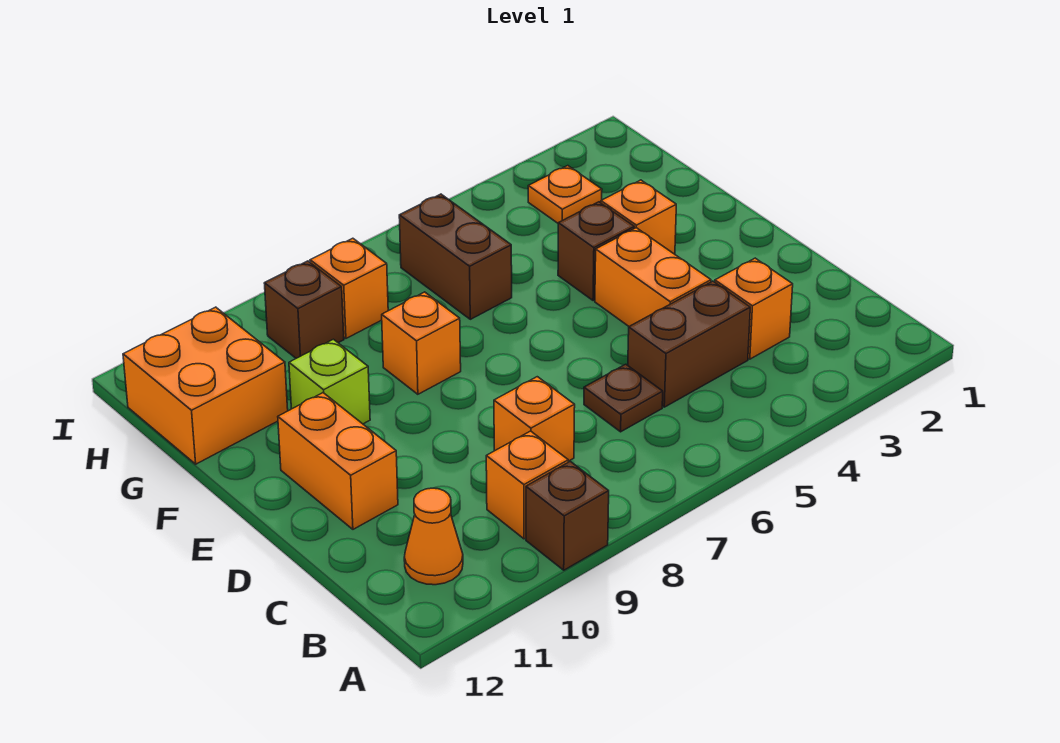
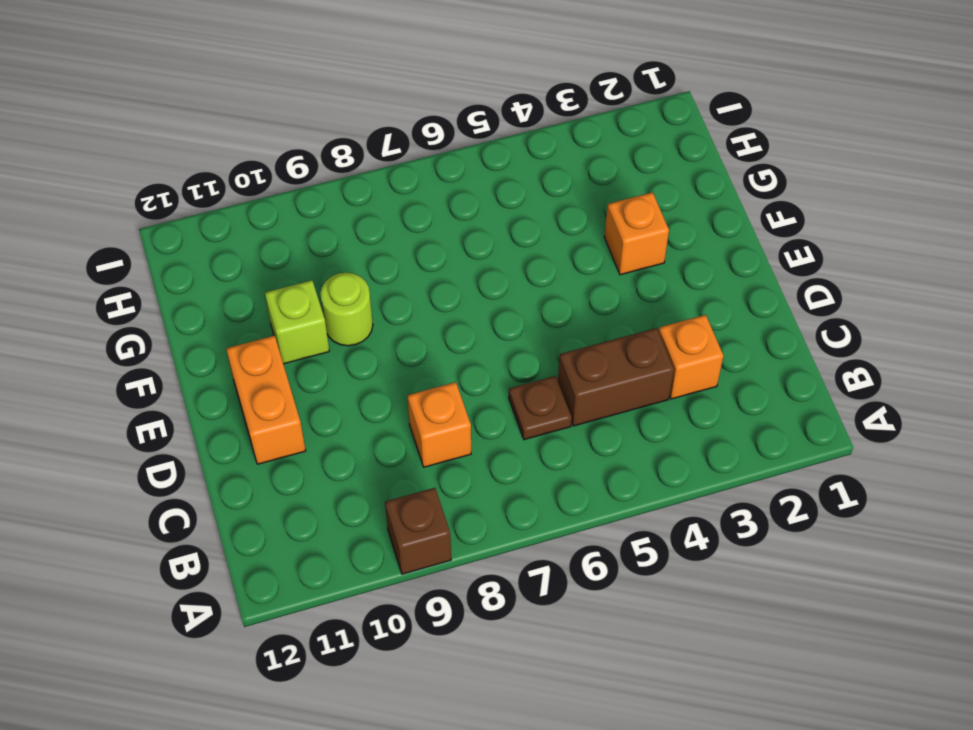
lime round brick F9 level 1 -> none
none -> orange brick B9 level 1
none -> orange cone B11 level 1
none -> orange brick D4:E4 level 1

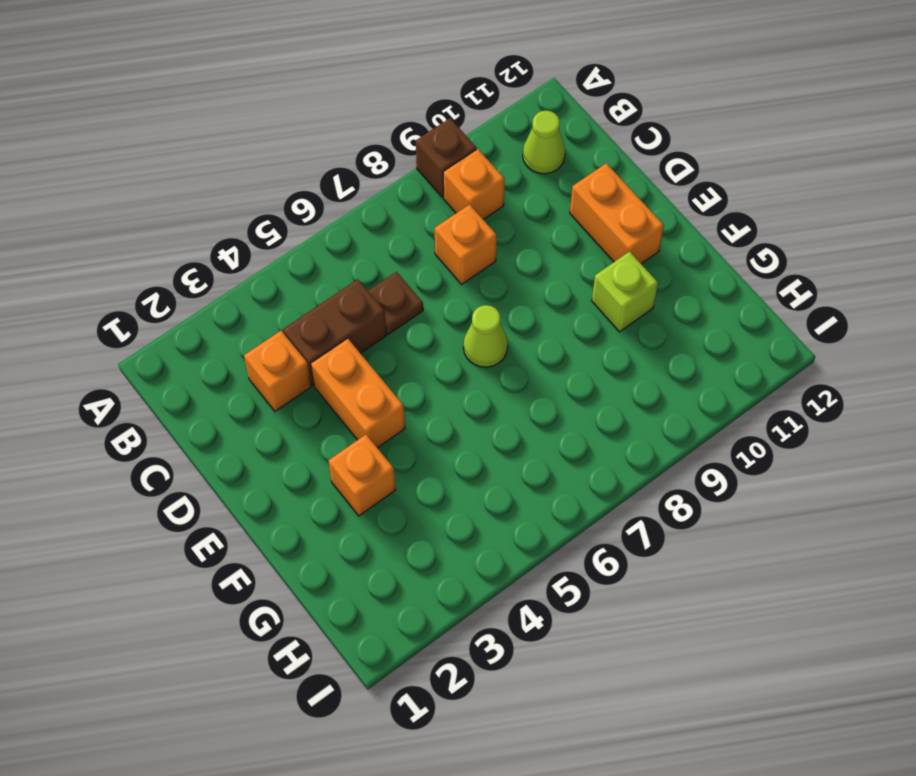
lime cone B11 level 1 -> orange cone B11 level 1
lime cone E7 level 1 -> none
none -> brown brick F4 level 1
none -> orange brick F8 level 1
none -> brown brick G6:H6 level 1

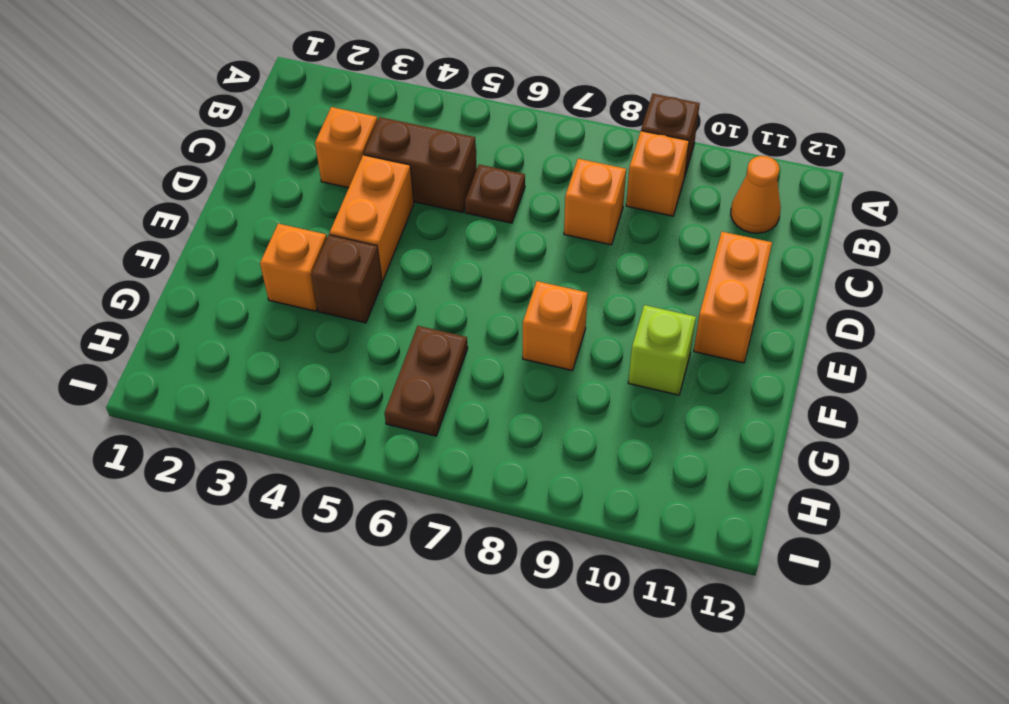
brown plate G6:H6 level 1 -> brown brick G6:H6 level 1
none -> orange brick G11:H12 level 1
none -> orange plate H3 level 1
none -> orange brick H8 level 1

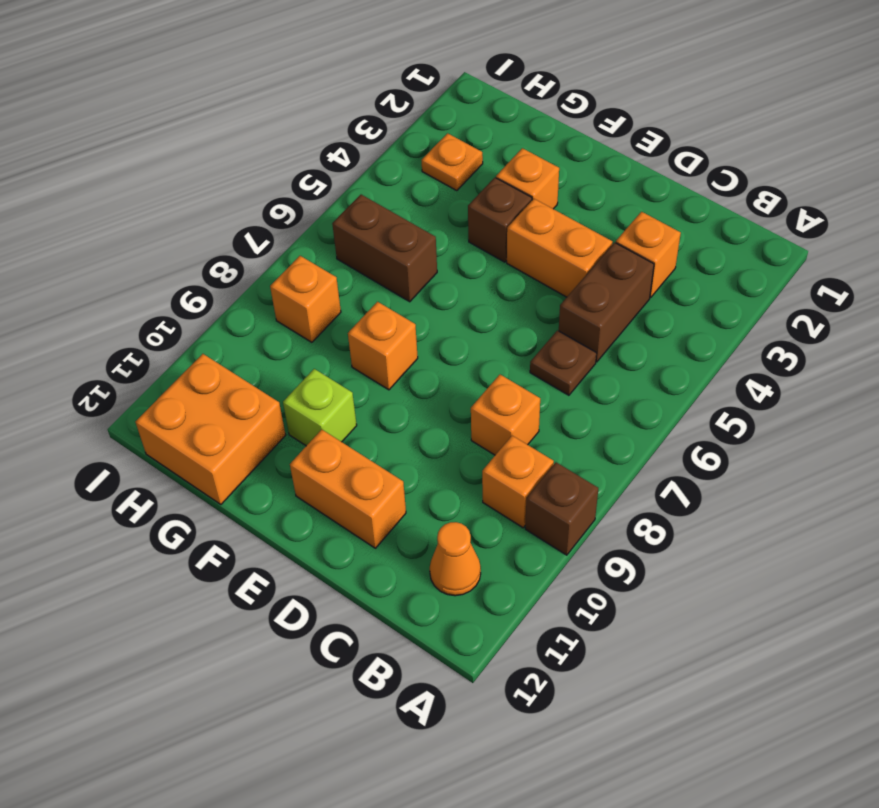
none -> brown brick H9 level 1

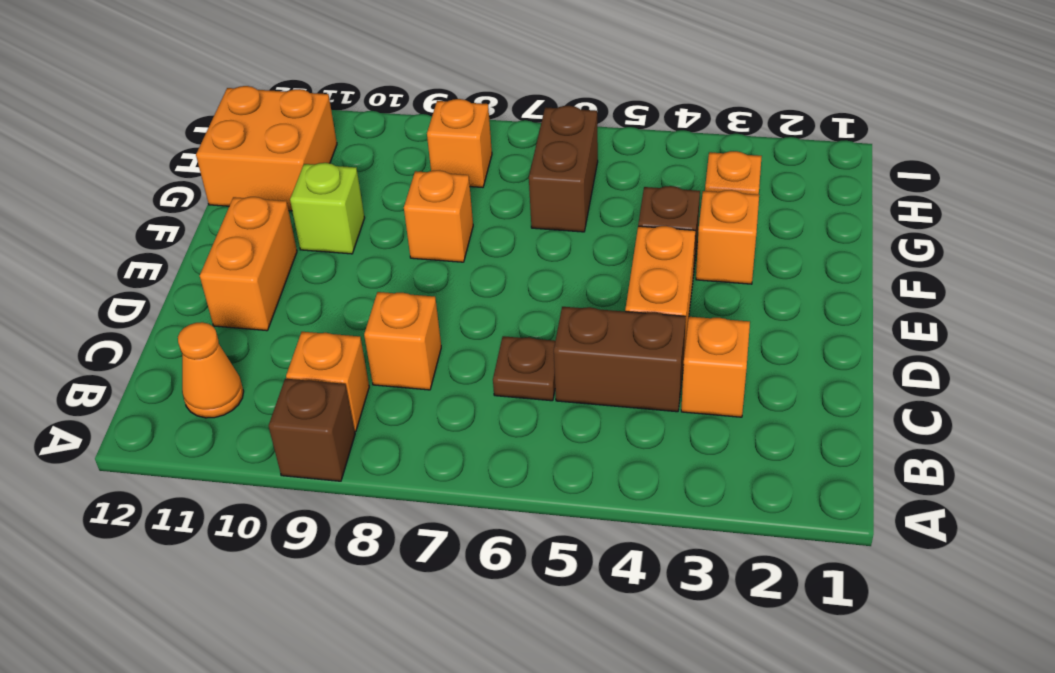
none -> brown brick H9 level 1

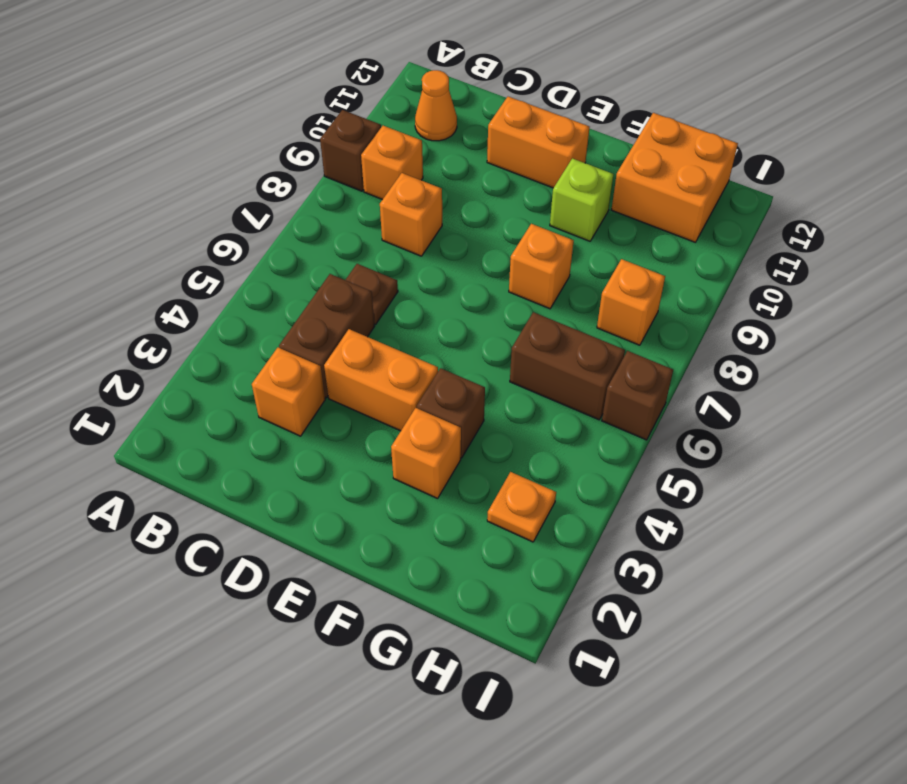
brown brick I6 level 1 -> brown brick H9 level 1

